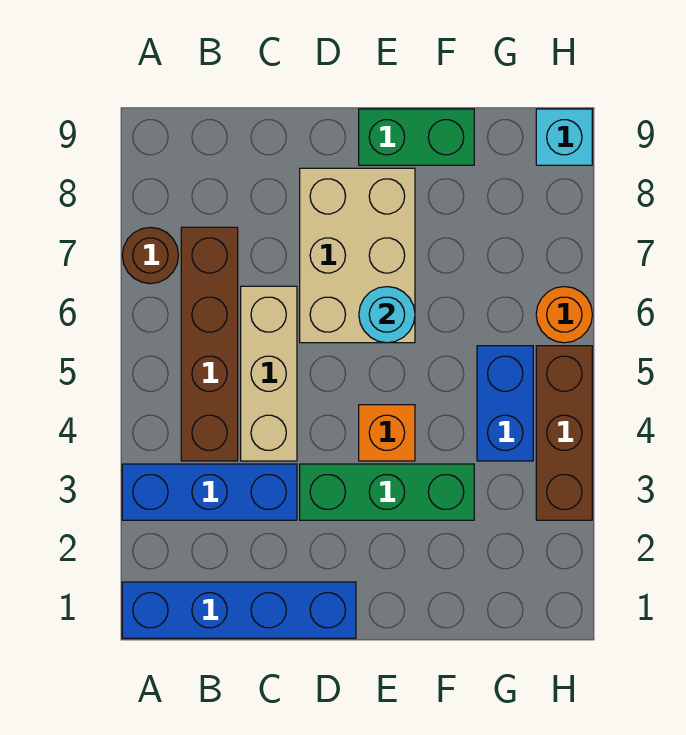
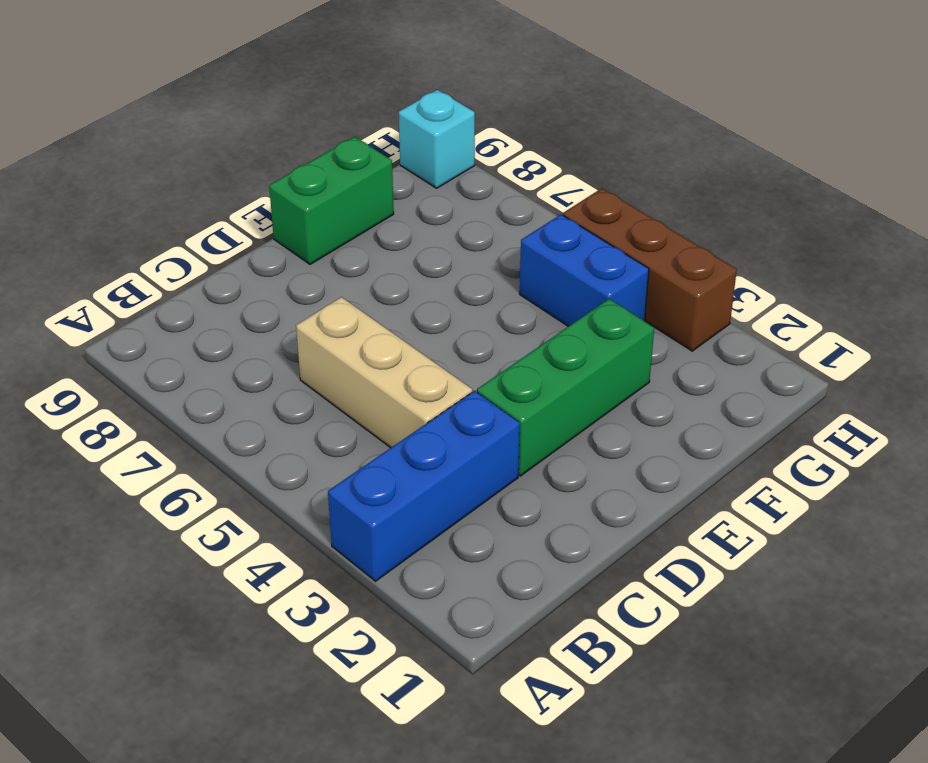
none -> blue brick A1:D1 level 1
none -> brown round brick A7 level 1
none -> brown brick B4:B7 level 1

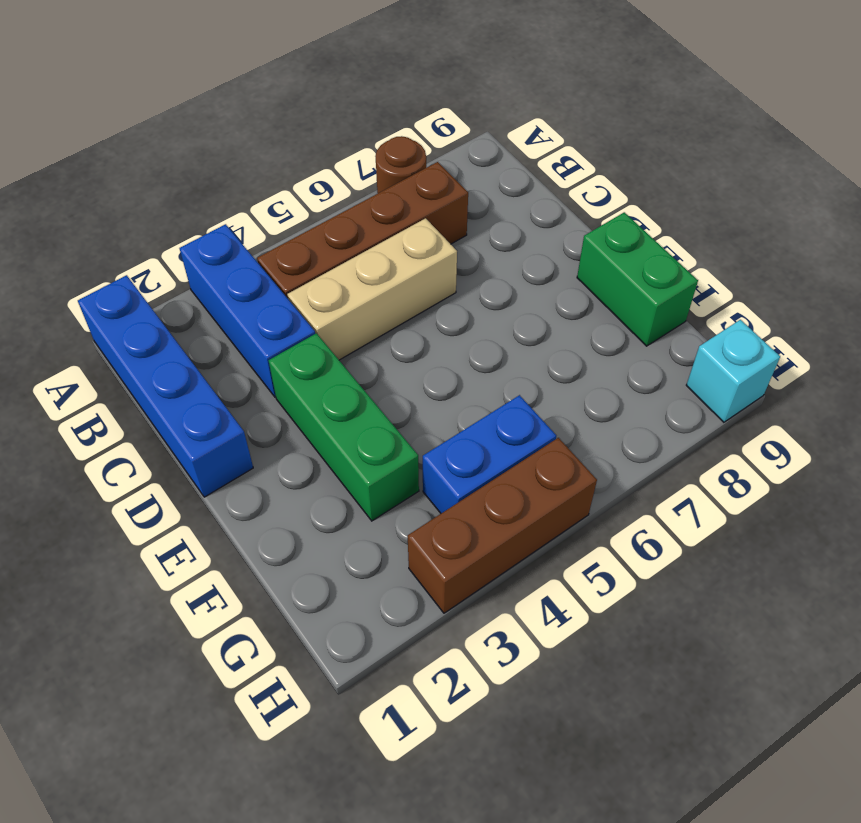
none -> tan brick D6:E8 level 1
none -> orange brick E4 level 1
none -> orange round brick H6 level 1

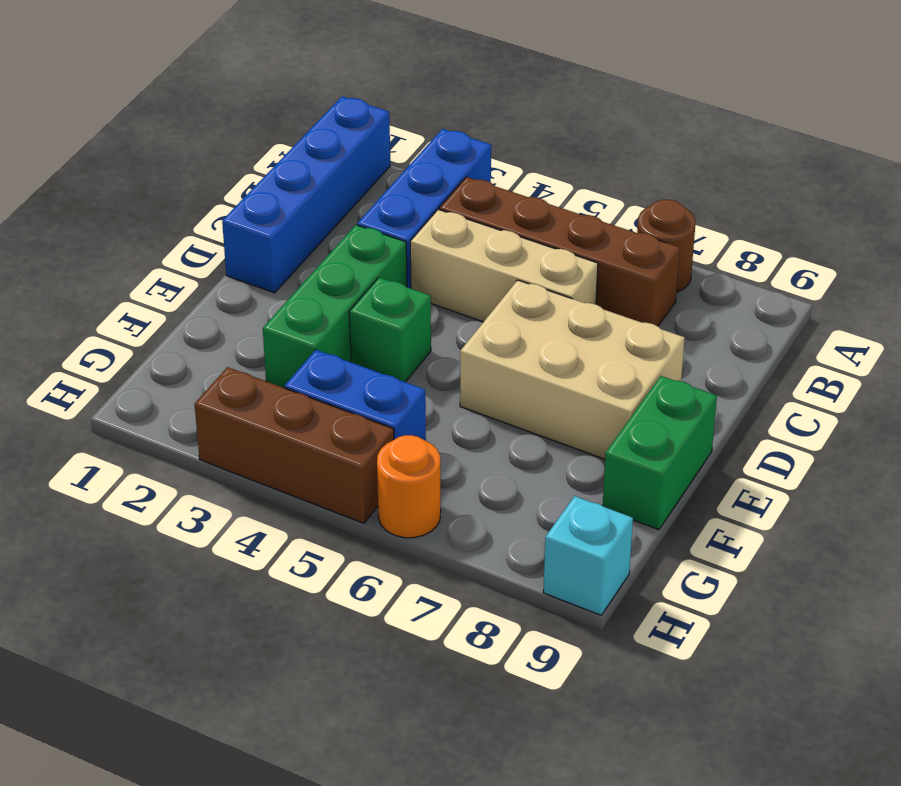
green brick E4 level 1 -> orange brick E4 level 1
none -> cyan round brick E6 level 2

